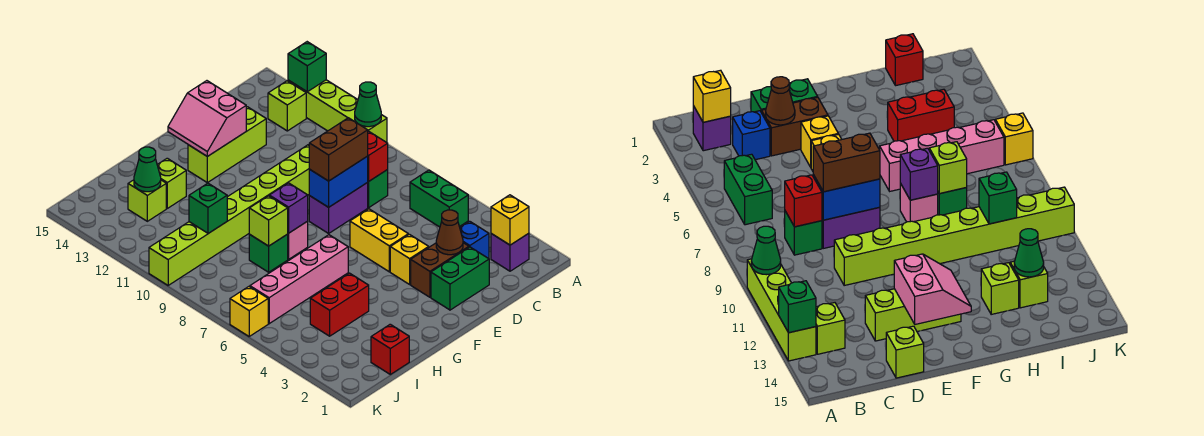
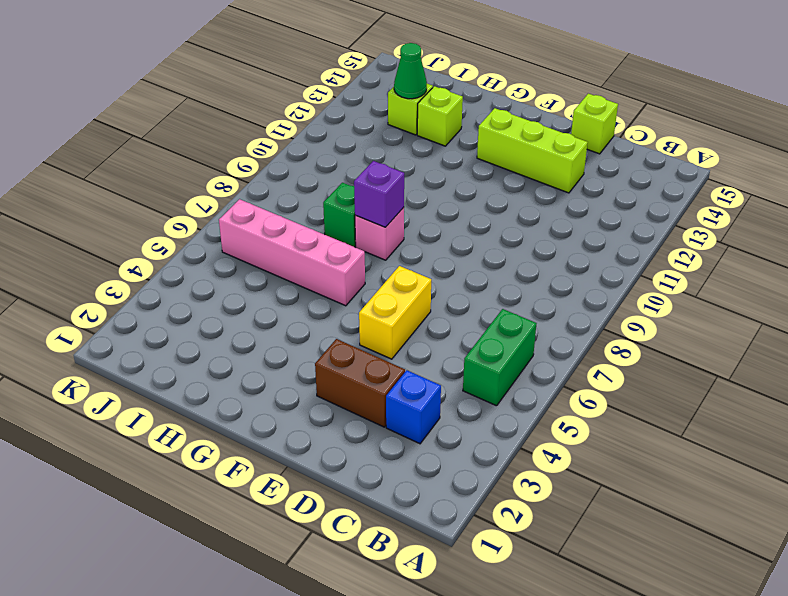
none -> lime brick A10:A13 level 1
none -> purple brick B2 level 1
none -> lime brick B13 level 1
none -> green brick C8 level 1

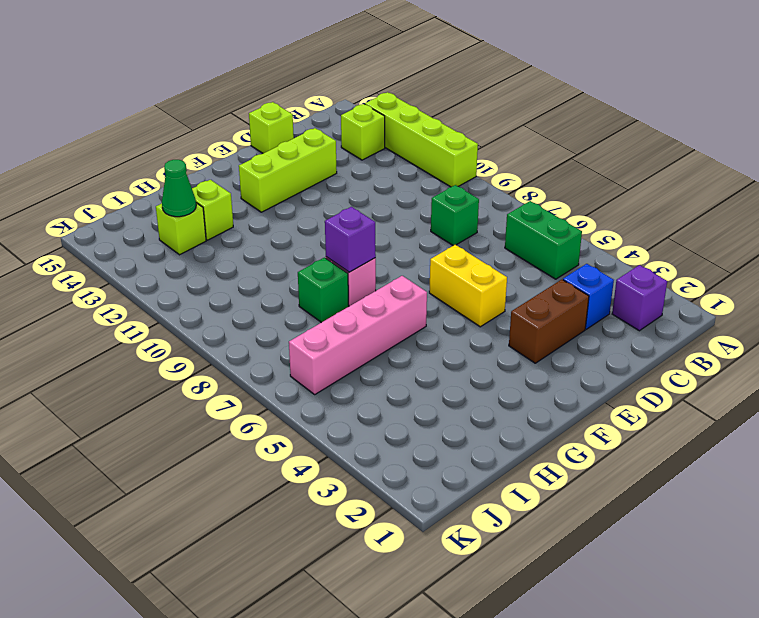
none -> green brick D2:E2 level 1
none -> purple brick D8:E8 level 1
none -> lime brick D10:K10 level 1
none -> yellow brick E4 level 1

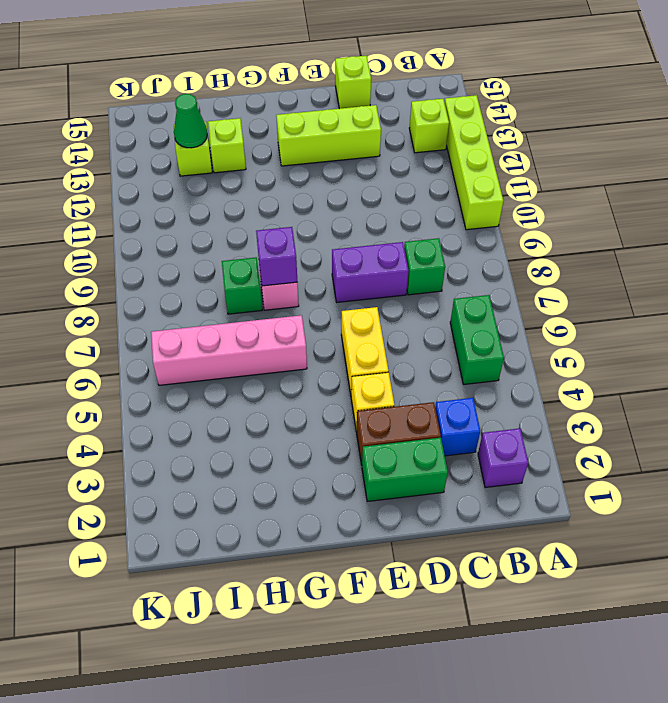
none -> lime brick D10:K10 level 1
none -> red brick H4:I4 level 1
none -> red brick I1 level 1
none -> yellow brick K6 level 1

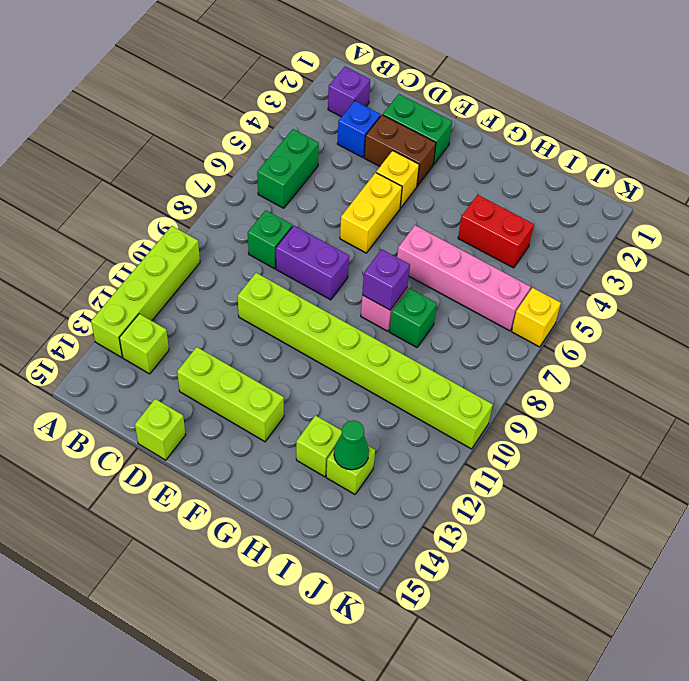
none -> red brick I1 level 1
none -> green cone A10 level 2
none -> green brick A13 level 2
none -> yellow brick B2 level 2

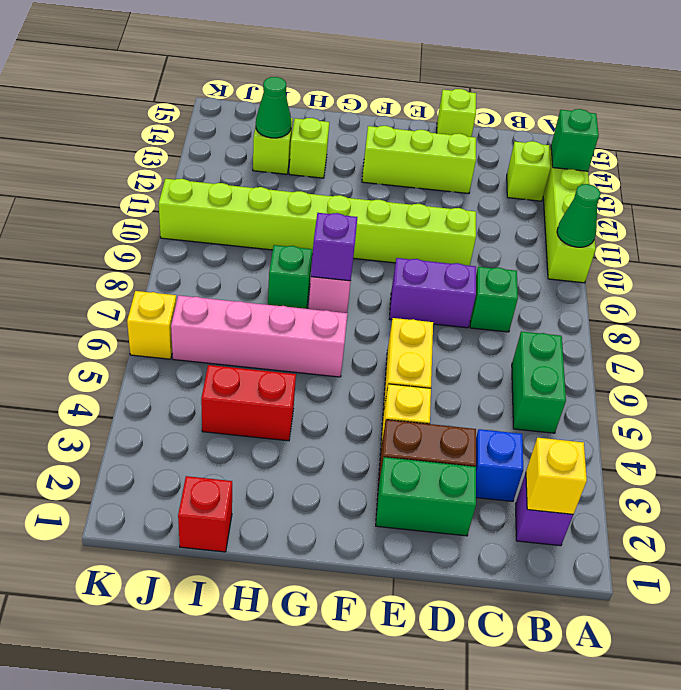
none -> red brick C8 level 2
none -> brown cone D3 level 2
none -> blue brick D8:E8 level 2
none -> pink slope E13:F14 level 2 top E

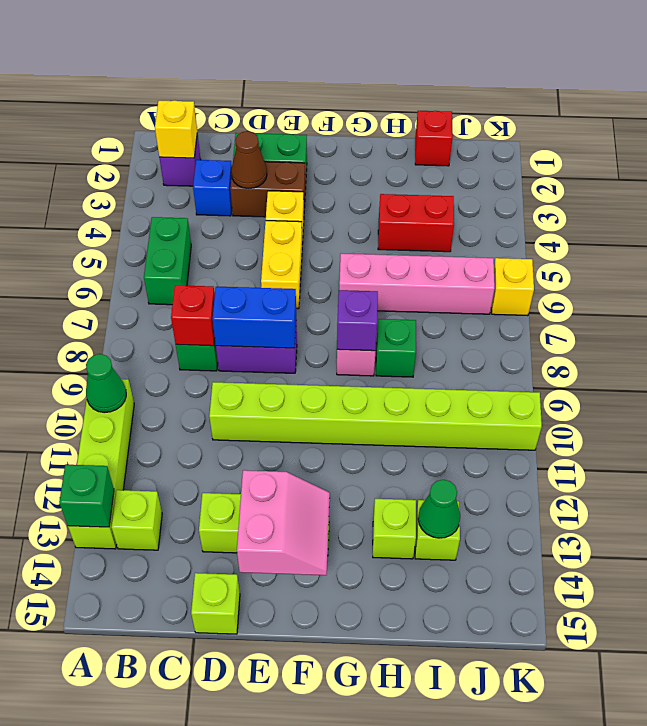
none -> lime brick H8 level 2
none -> green brick I10 level 2
none -> brown brick D8:E8 level 3

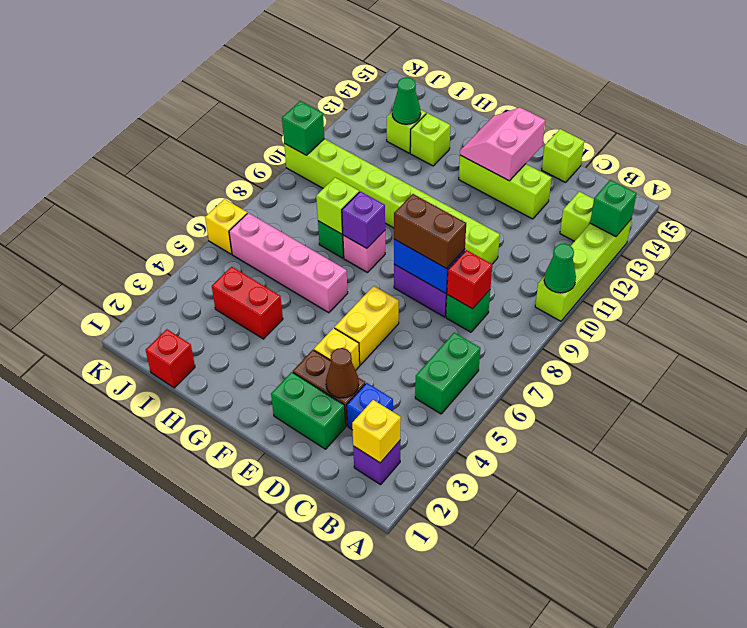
green brick K10 level 2 -> green brick I10 level 2

